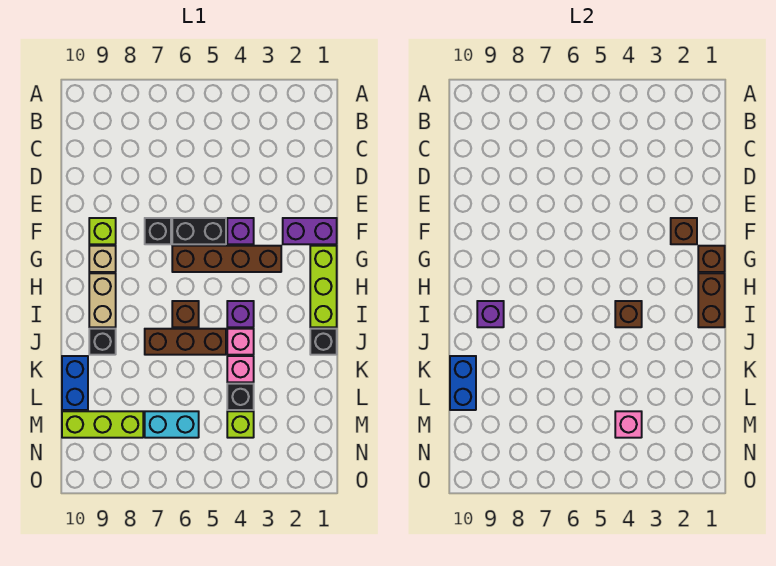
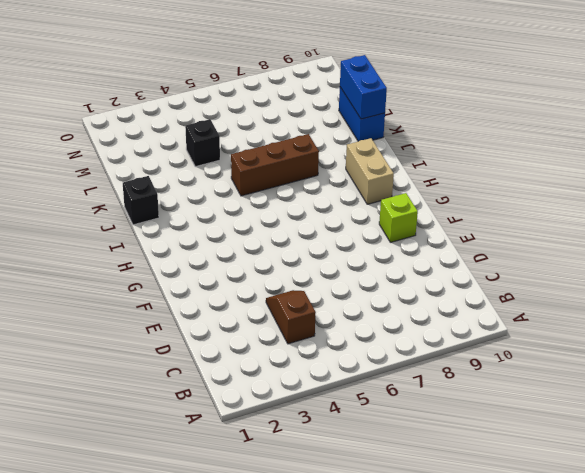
brown slope C4:D4 level 1 top C -> none
none -> purple brick F1:F2 level 1
none -> purple brick F4 level 1
none -> black brick F5:F6 level 1

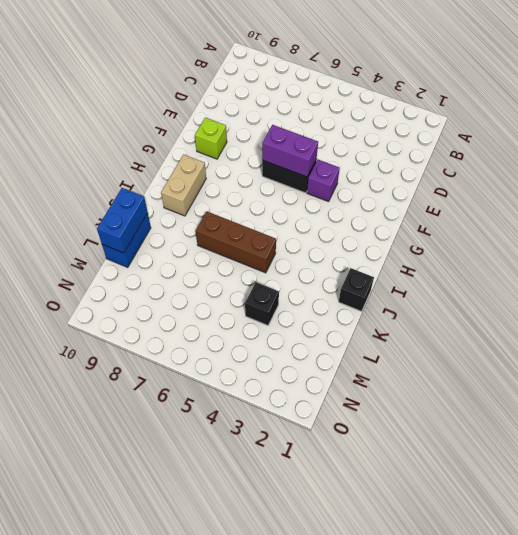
purple brick F5:F6 level 2 -> purple brick F1:F2 level 1
none -> black brick F7 level 1
none -> lime brick G1:I1 level 1
none -> brown brick G3:G6 level 1

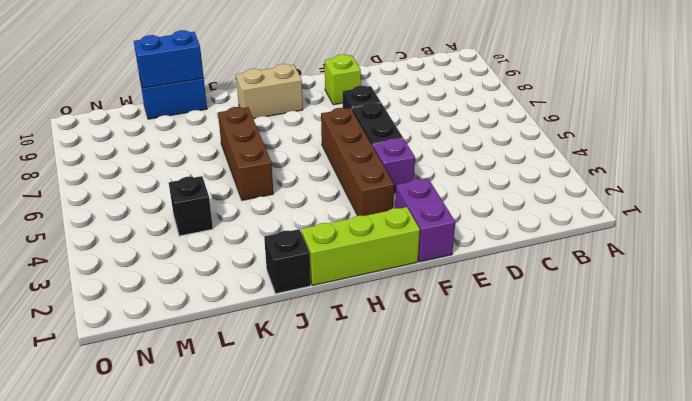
none -> tan brick G9 level 1
none -> purple brick I4 level 1
none -> brown brick I6 level 1

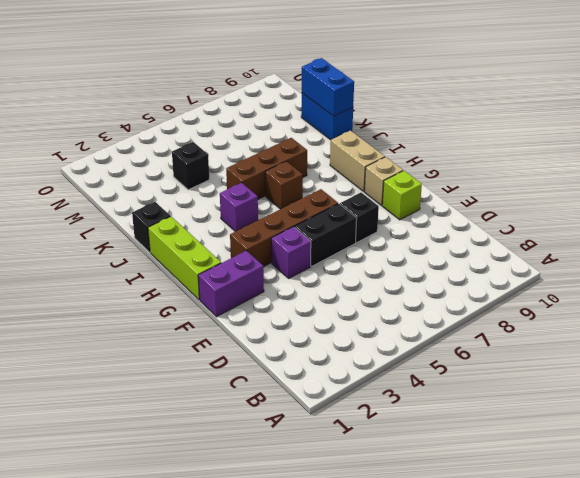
none -> pink brick J4 level 1
none -> black brick J9 level 1
none -> pink brick K4 level 1

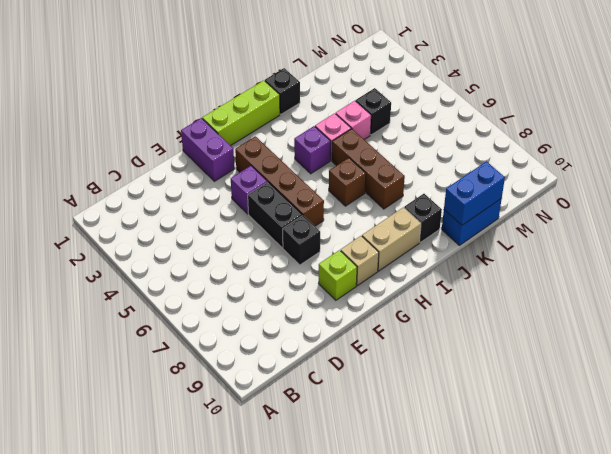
none -> lime brick M4 level 1
none -> cyan brick M6:M7 level 1
none -> lime brick M8:M10 level 1

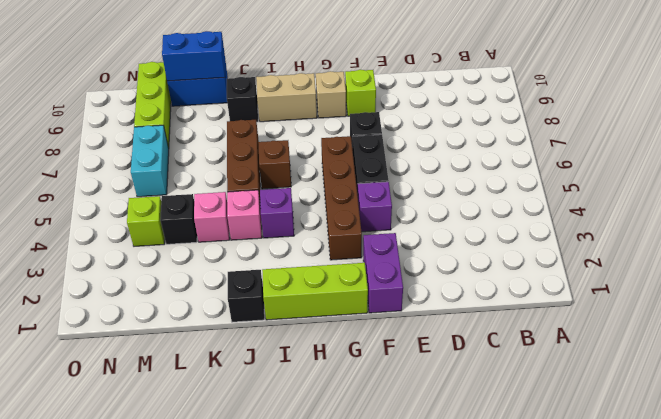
none -> brown brick F2 level 2
none -> brown brick G1 level 2
none -> brown brick H1:I1 level 2

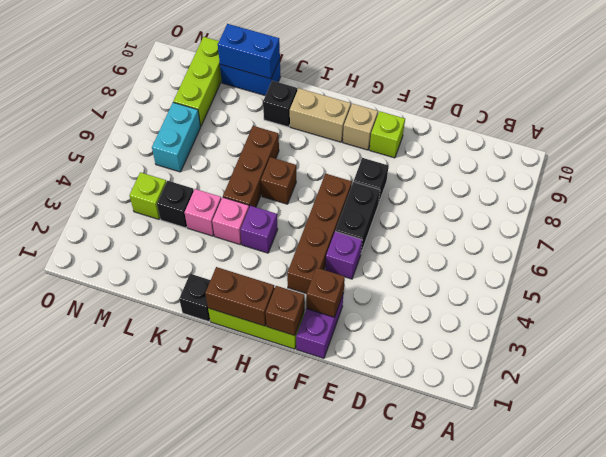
none -> brown brick I4 level 2
none -> purple brick I9 level 2
none -> pink brick M4 level 2

